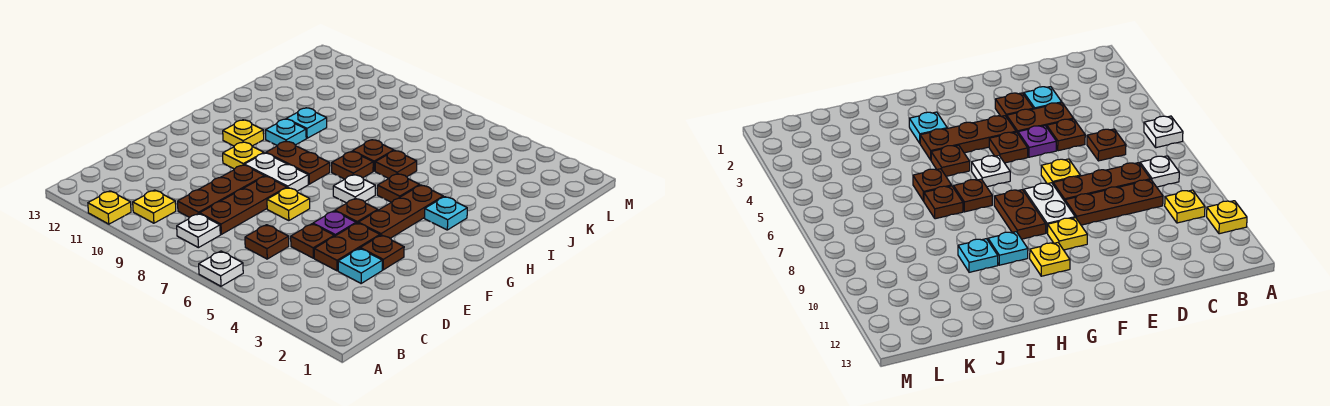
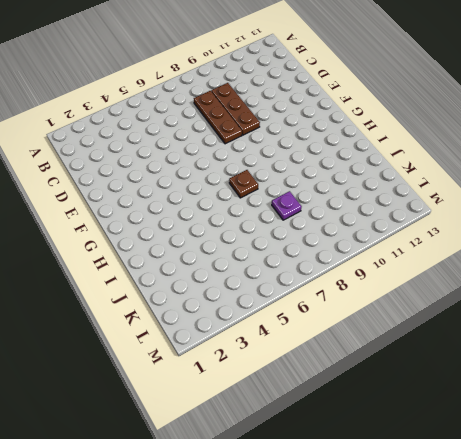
purple plate J8 level 1 -> purple plate E5 level 1
none -> white plate A6 level 1
none -> yellow plate A11 level 1
none -> white plate B8 level 1

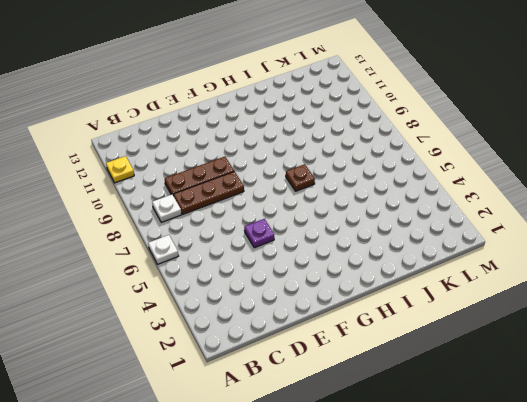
none -> yellow plate B10 level 1
none -> brown plate C6 level 1
none -> cyan plate D3 level 1

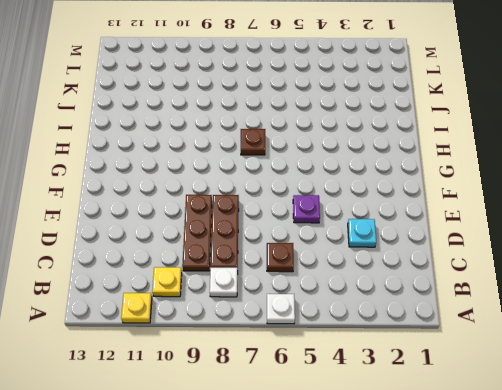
none -> brown plate D4:E4 level 1
none -> brown plate D5 level 1
none -> brown plate E3 level 1

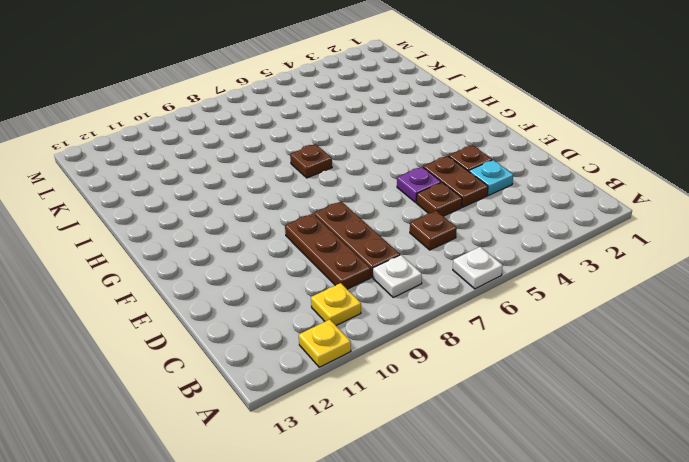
none -> yellow plate E7 level 1
none -> brown plate F4:H4 level 1
none -> brown plate F5 level 1

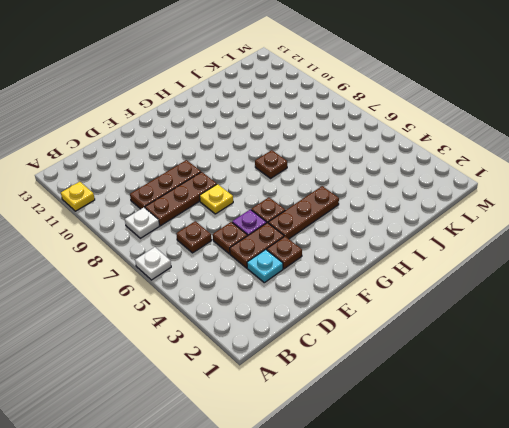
none -> yellow plate B10 level 1
none -> white plate F8:F9 level 1
none -> yellow plate F10 level 1

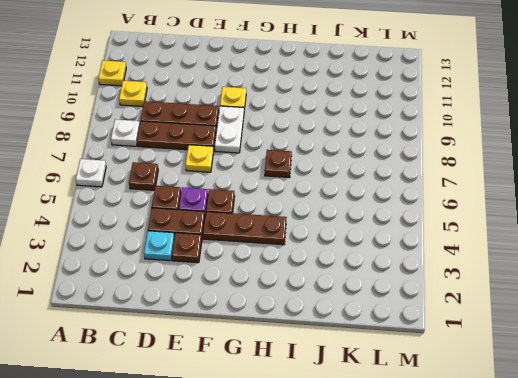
none -> white plate G6 level 1
none -> brown plate G8:G9 level 1
none -> yellow plate G11 level 1

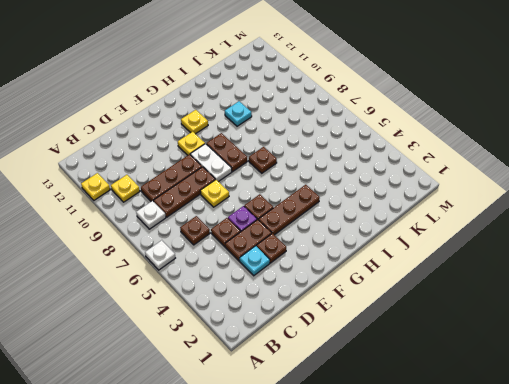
none -> white plate G6 level 1
none -> cyan plate H3 level 1
none -> brown plate H5 level 1

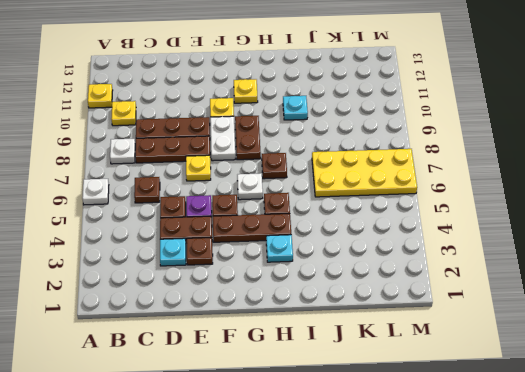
yellow plate J6:M7 level 1 -> none
none -> cyan plate H10 level 1
none -> brown plate I6 level 1
none -> brown plate I7 level 1

